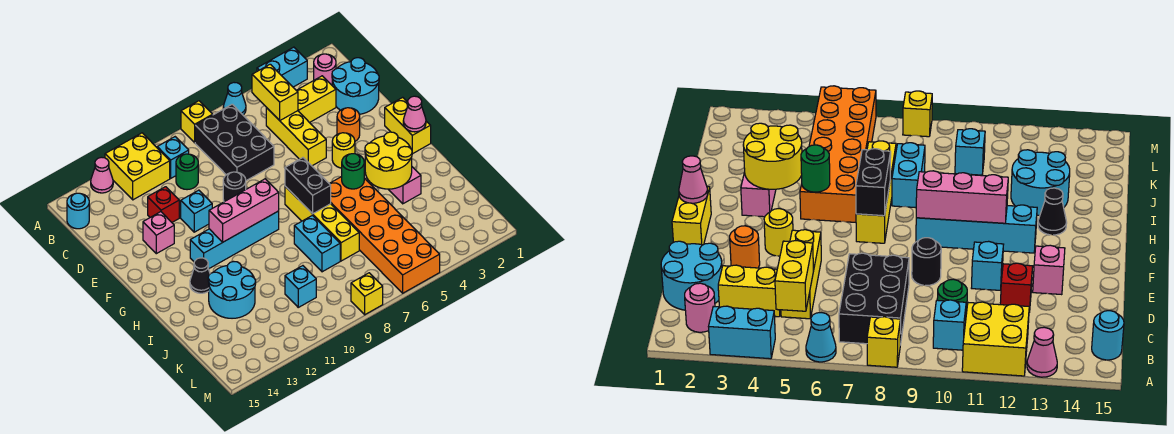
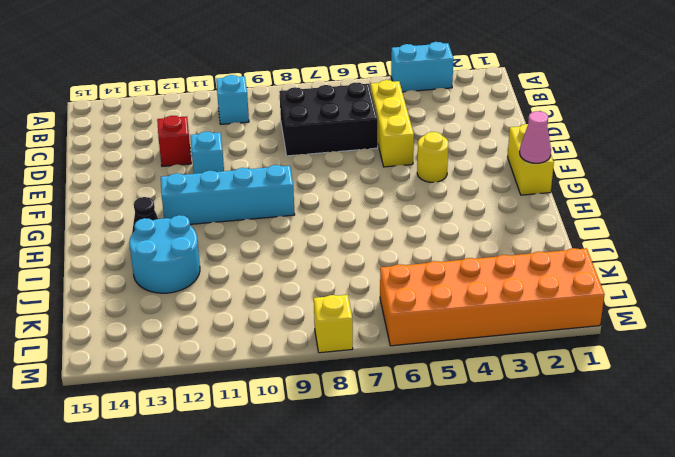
black brick C6:D8 level 1 -> black brick B7:D8 level 1
orange brick L1:M6 level 1 -> orange brick H5:M6 level 1
none -> cyan cone A6 level 1
none -> yellow brick A8 level 1
none -> yellow brick A11:B12 level 1
none -> pink cone A13 level 1

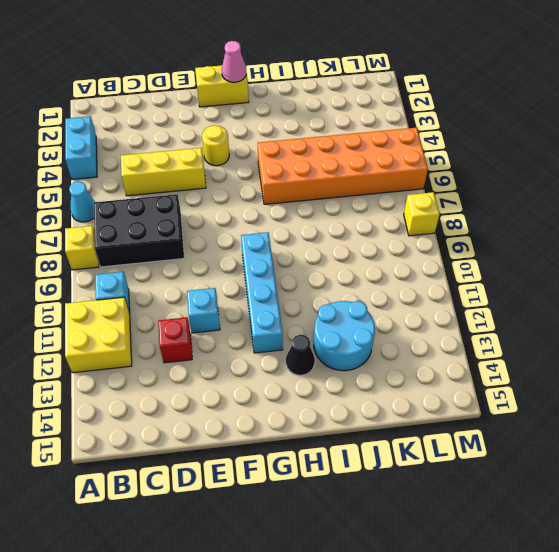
none -> pink cone A13 level 1
none -> pink round brick B2 level 1
none -> cyan round brick B15 level 1
none -> cyan round brick C1:D2 level 1

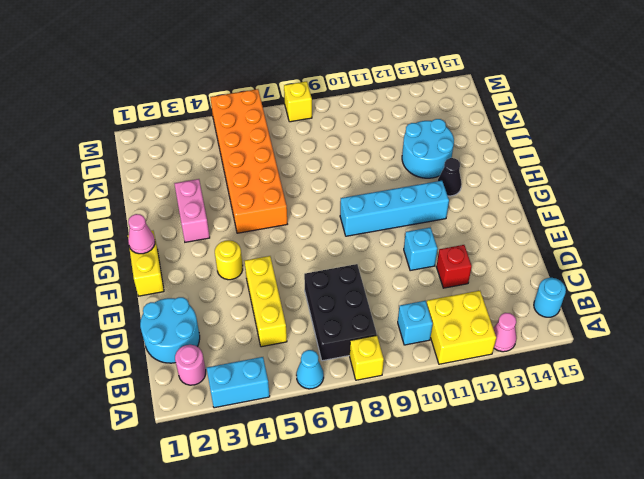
none -> yellow brick C3:C4 level 1
none -> green round brick C10 level 1
none -> orange round brick E3 level 1
none -> black round brick E9 level 1

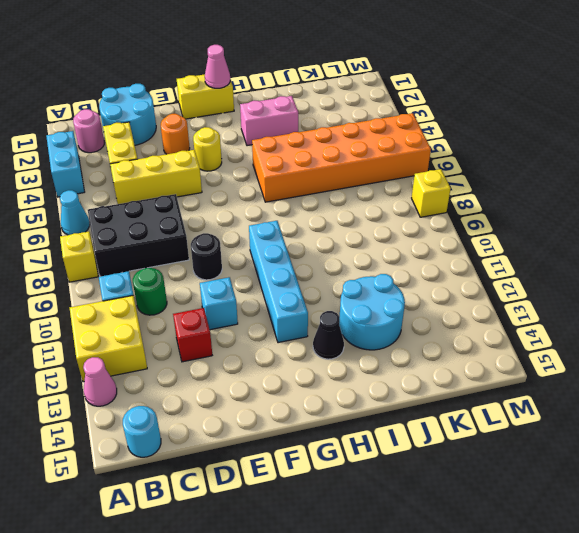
none -> pink brick E13 level 1
none -> yellow brick G7:J7 level 1
none -> cyan brick I8:J8 level 1
none -> cyan brick K10 level 1

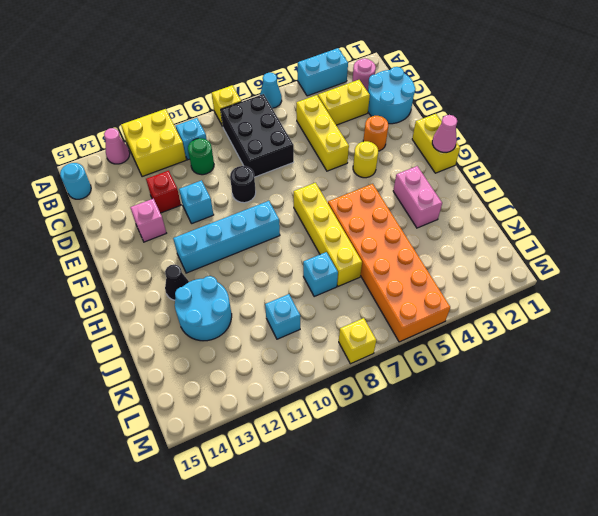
cyan brick J8 level 1 -> cyan brick I8:J8 level 1
none -> yellow brick B5:C5 level 2
none -> black brick G7:H7 level 2
none -> pink brick G9:G11 level 2
none -> yellow round brick H3:I4 level 2

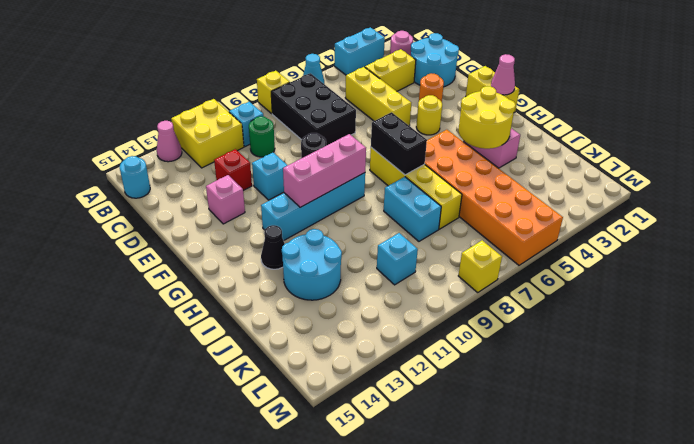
none -> yellow brick B5:C5 level 2
none -> green round brick H5 level 2

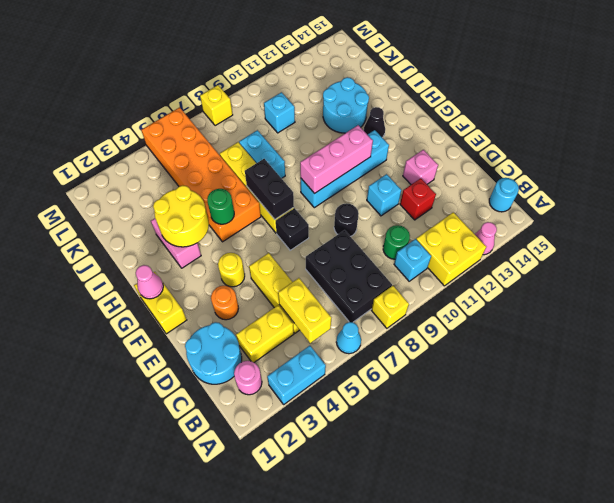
black brick F7 level 1 -> none

